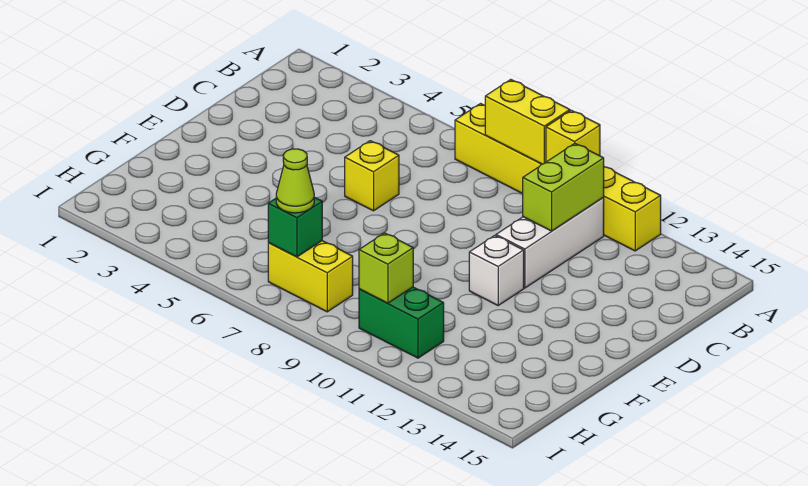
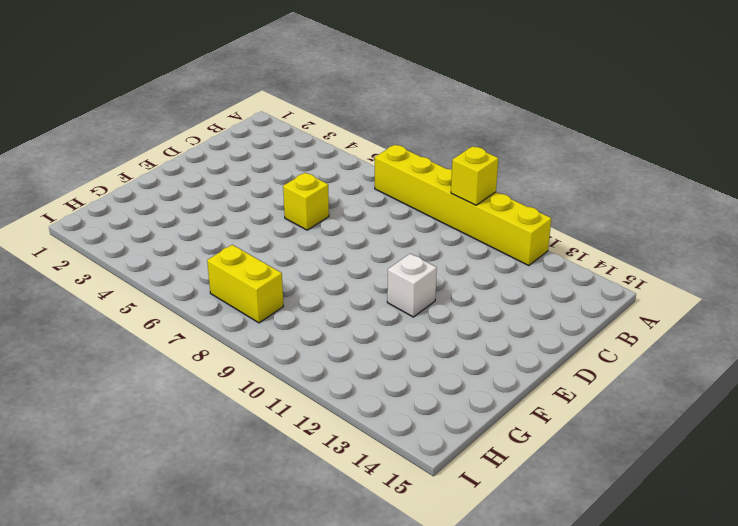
none -> white brick B11:D11 level 1
none -> green brick H10:H11 level 1
none -> yellow brick A8:A9 level 2

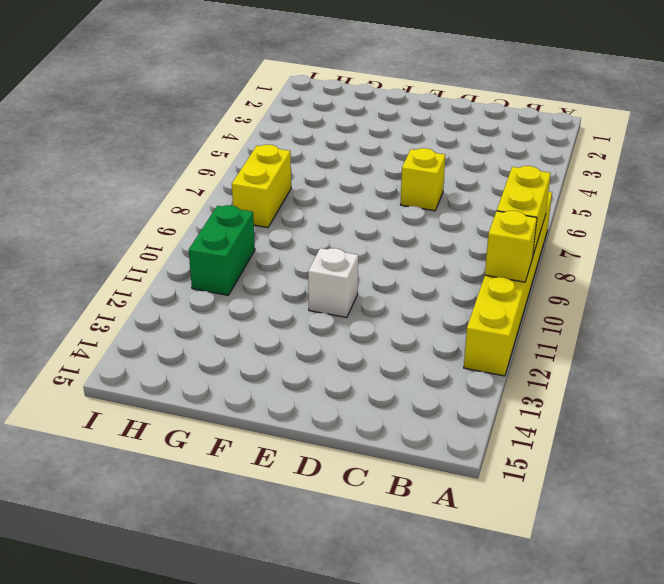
none -> white brick B11:D11 level 1
none -> lime brick B11:C11 level 2
none -> green brick H7 level 2

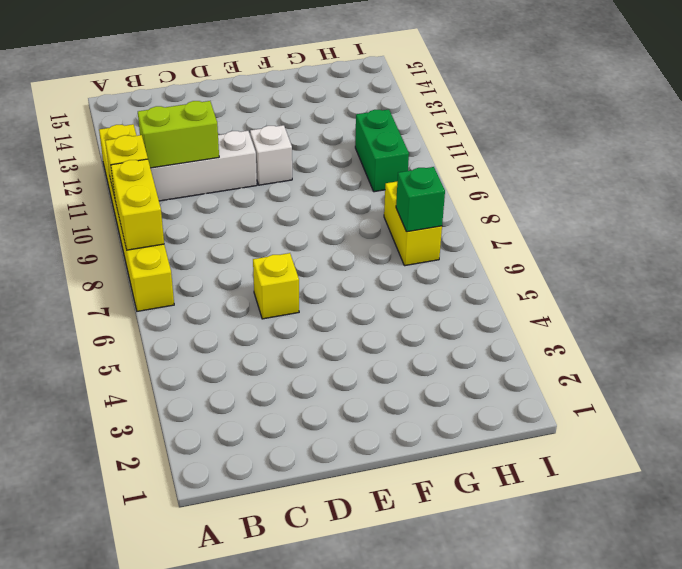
none -> lime brick H10 level 2
none -> lime cone H7 level 3

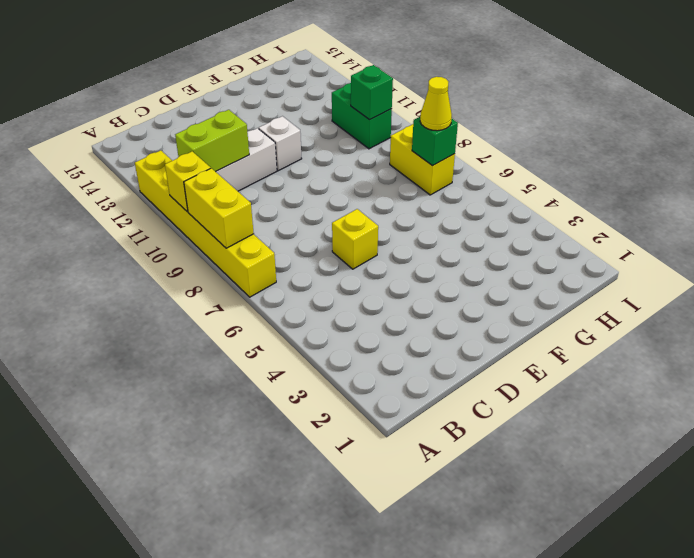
yellow cone H7 level 3 -> lime cone H7 level 3
green brick H10 level 2 -> lime brick H10 level 2

